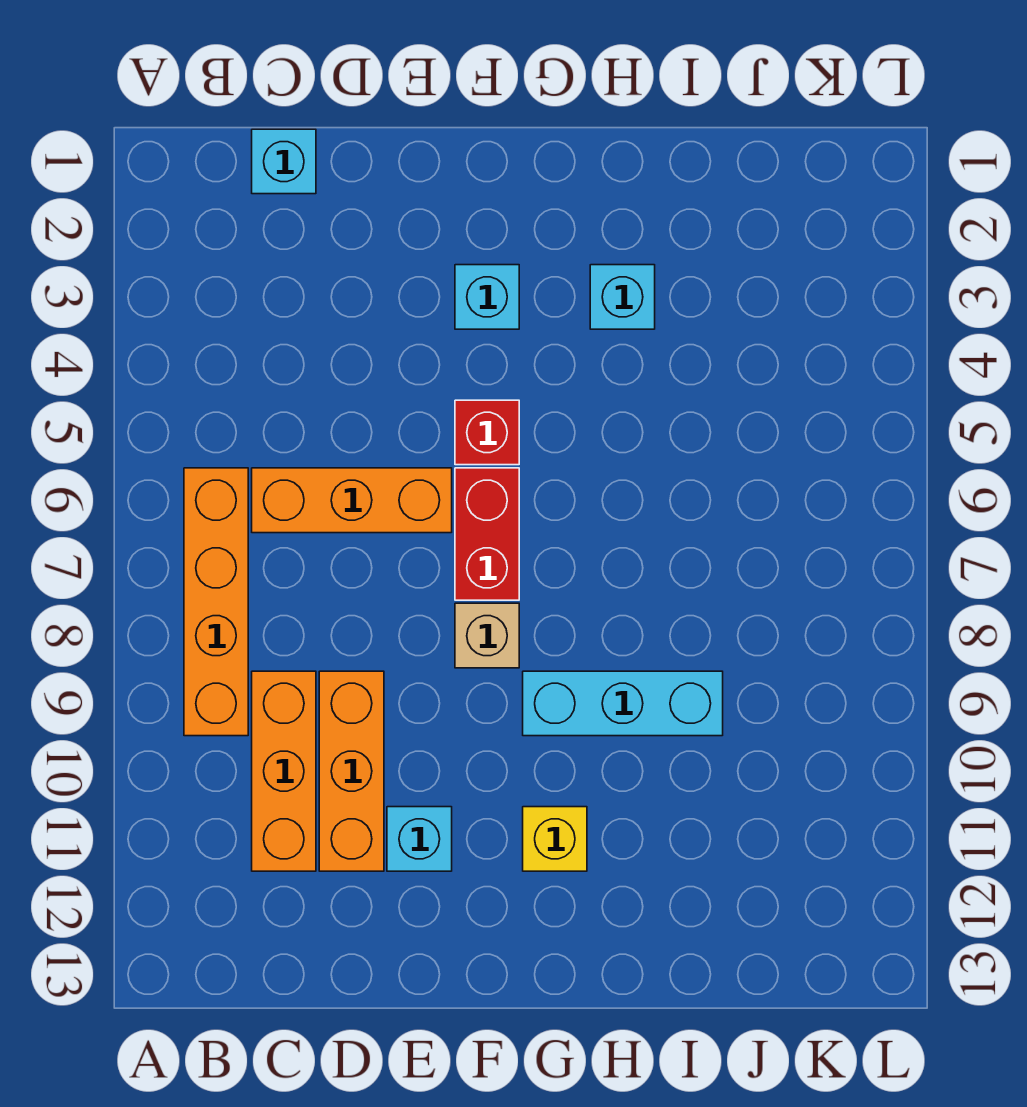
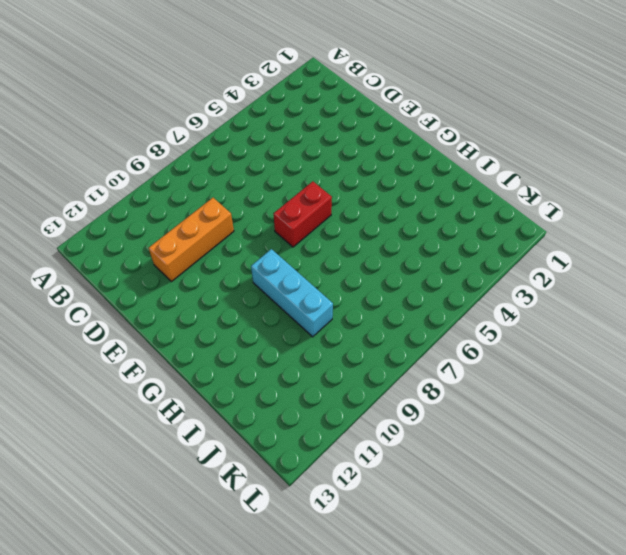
none -> orange brick B6:B9 level 1
none -> cyan brick C1 level 1
none -> orange brick C6:E6 level 1

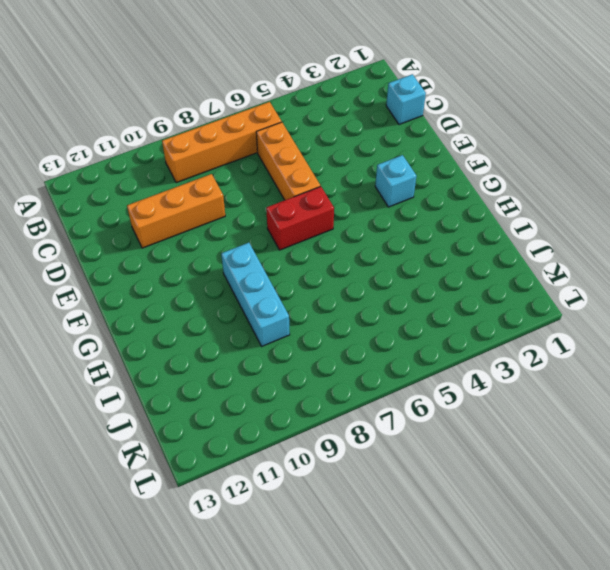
none -> orange brick C9:C11 level 1
none -> cyan brick E11 level 1
none -> red brick F5 level 1

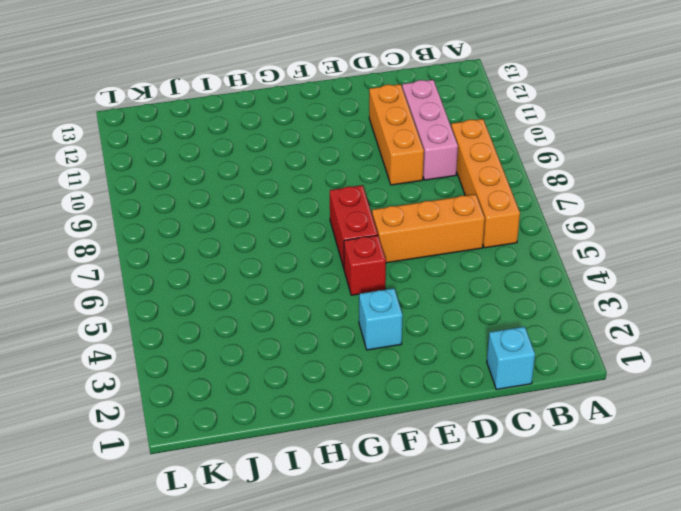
pink brick C9:C11 level 1 -> orange brick C9:C11 level 1
none -> cyan brick E11 level 1
none -> tan brick F8 level 1
none -> cyan brick G9:I9 level 1

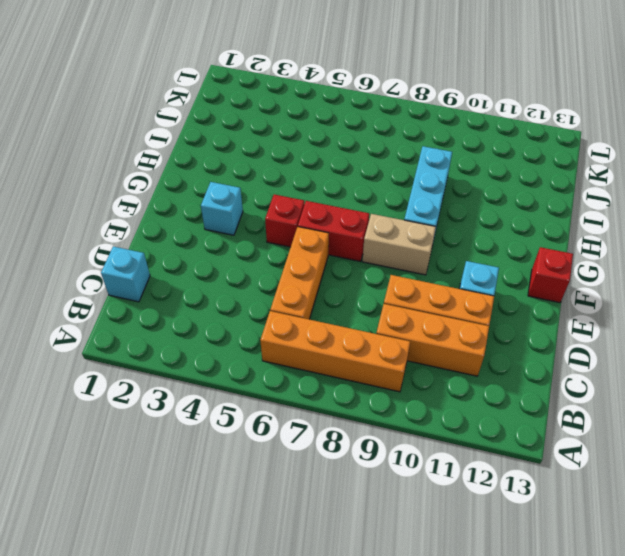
tan brick F8:F9 level 1 -> tan brick F8 level 1
red brick F13 level 1 -> none
none -> yellow brick G11 level 1
none -> cyan brick H3 level 1

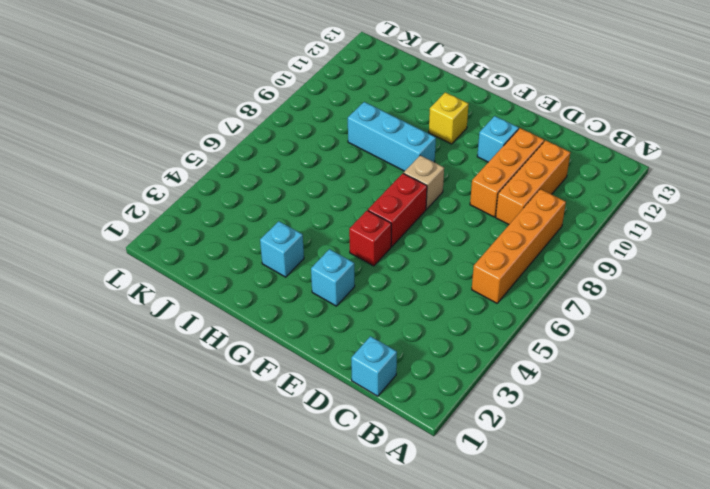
none -> orange brick C6:E6 level 1

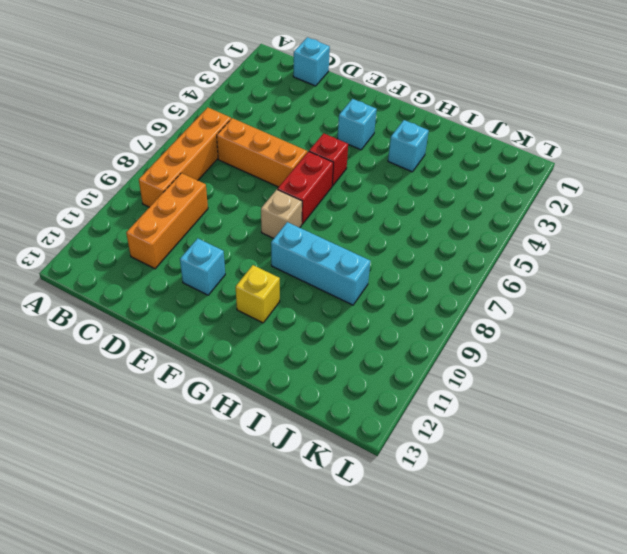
none -> orange brick D9:D11 level 1

